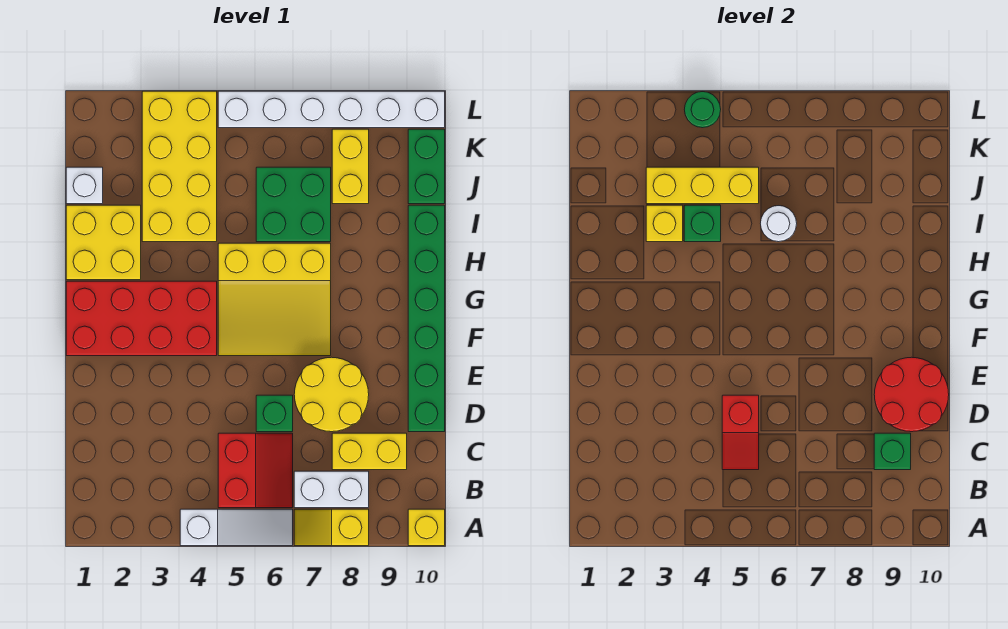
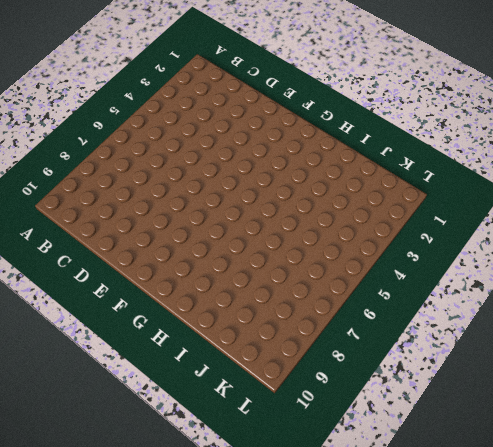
none -> white slope A4:A6 level 1 top 4
none -> yellow slope A7:A8 level 1 top 8
none -> yellow brick A10 level 1

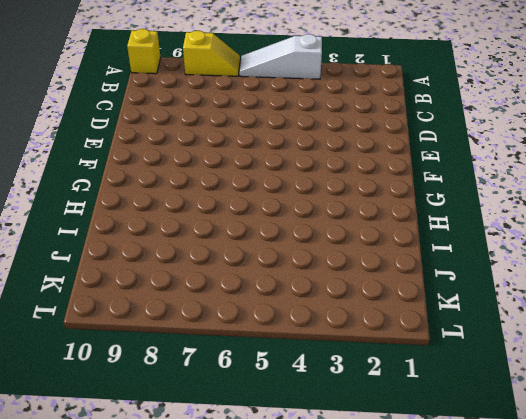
none -> red slope B5:C6 level 1 top 5
none -> white brick B7:B8 level 1
none -> yellow brick C8:C9 level 1

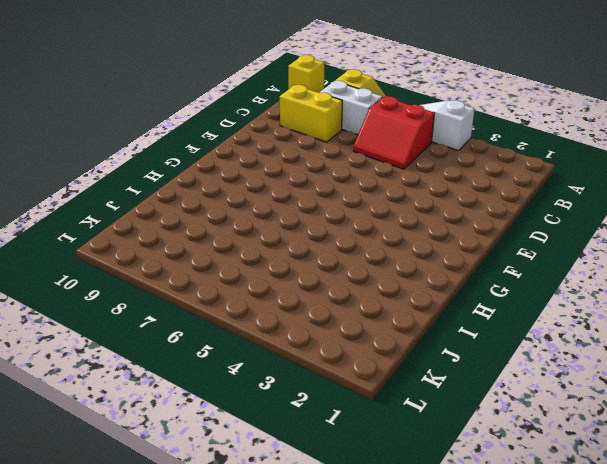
red slope B5:C6 level 1 top B -> red slope B5:C6 level 1 top 5
none -> green brick D6 level 1
none -> yellow round brick D7:E8 level 1
none -> green brick D10:I10 level 1

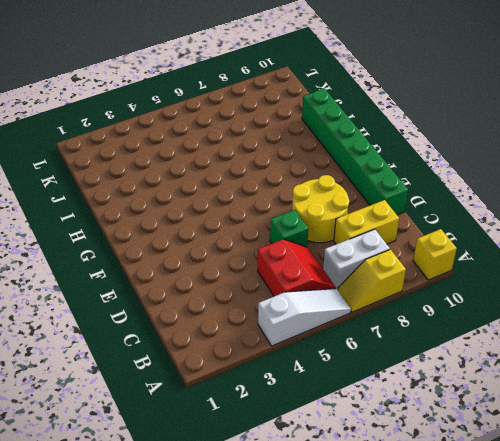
none -> red brick F1:G4 level 1
none -> yellow slope F5:H7 level 1 top H
none -> yellow brick H1:I2 level 1

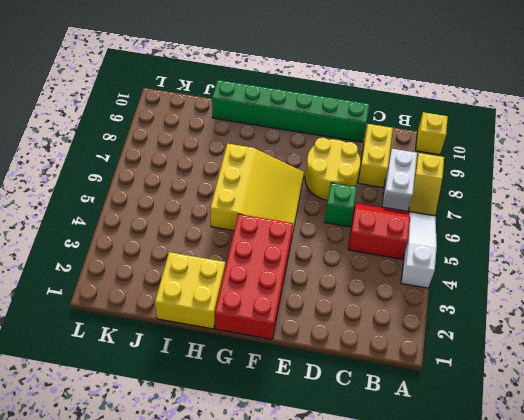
none -> yellow brick I3:L4 level 1
none -> green brick I6:J7 level 1
none -> white brick J1 level 1

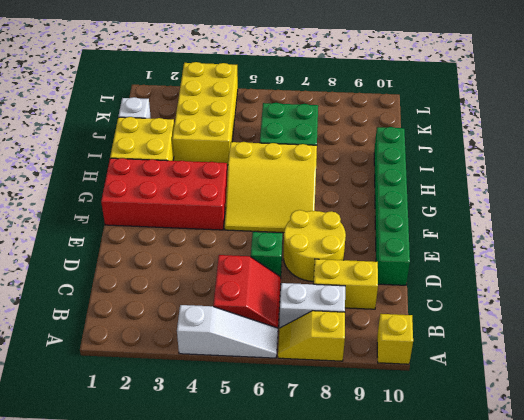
none -> yellow brick J8:K8 level 1
none -> green brick J10:K10 level 1
none -> white brick L5:L10 level 1

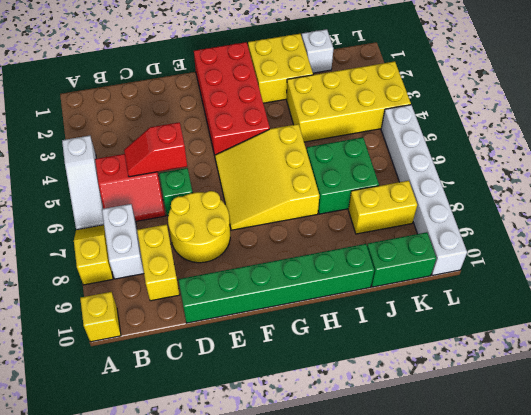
none -> green brick C9 level 2
none -> red round brick D9:E10 level 2
none -> yellow brick I3 level 2

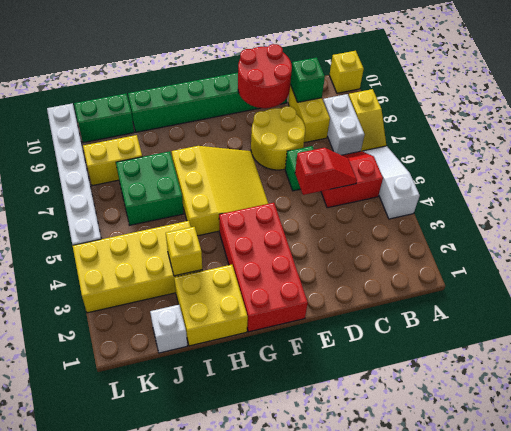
none -> green brick I4 level 2
none -> white round brick I6 level 2
none -> yellow brick J3:J5 level 2

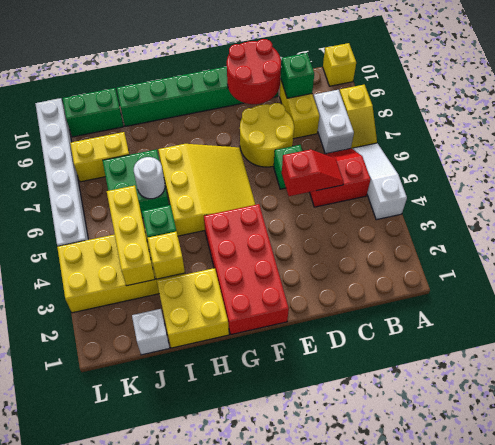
none -> green round brick L4 level 2

